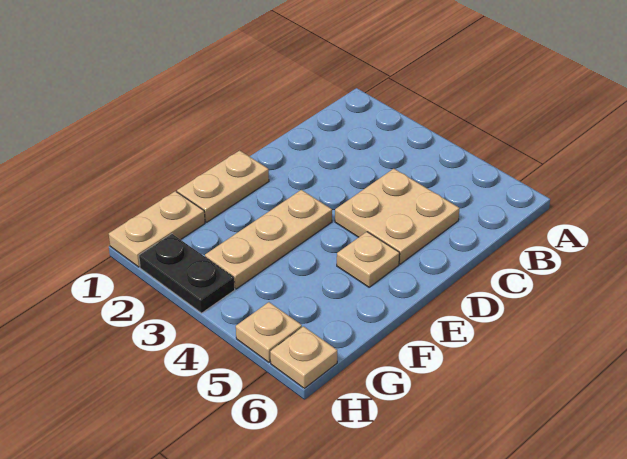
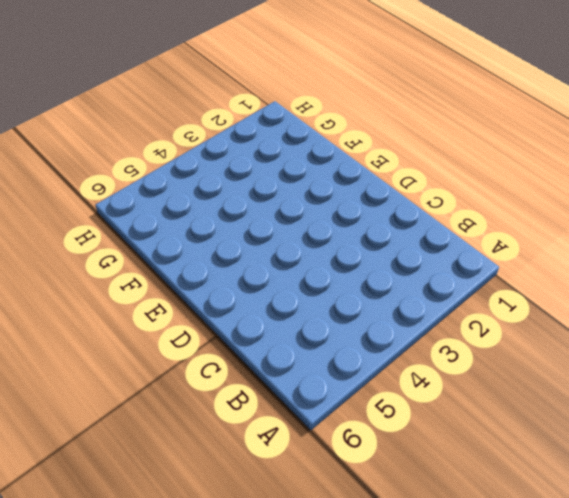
none -> tan plate C4:D5 level 1
none -> tan plate E1:F1 level 1

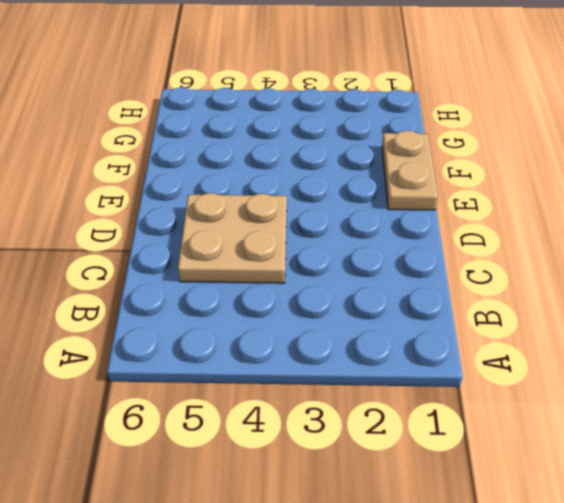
none -> tan plate E3:G3 level 1
none -> tan plate E5 level 1

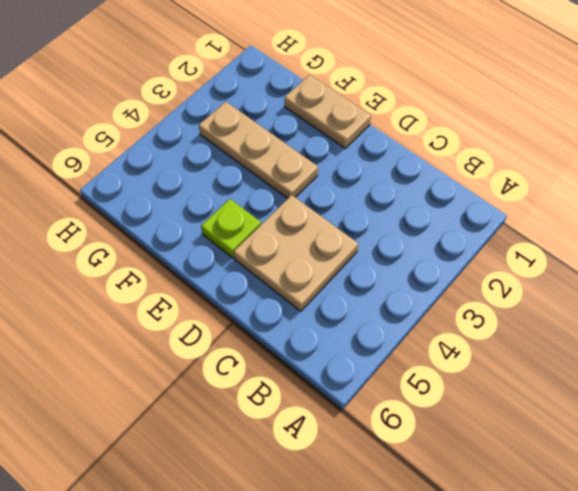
lime plate E5 level 1 -> tan plate E5 level 1
none -> tan plate G1:H1 level 1
none -> black plate H2:H3 level 1

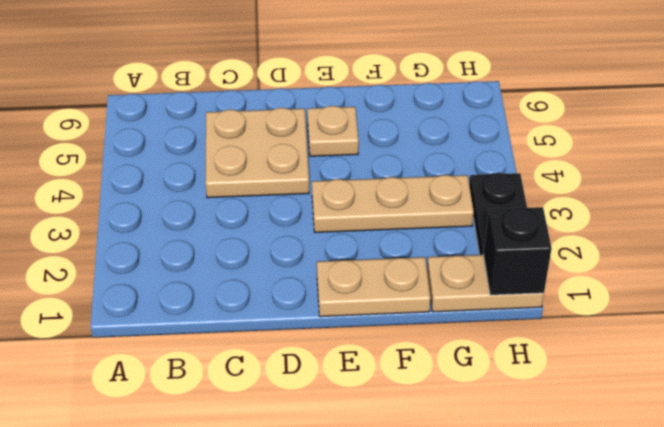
black brick H1 level 2 -> none
none -> tan plate H5 level 1
none -> tan plate H6 level 1

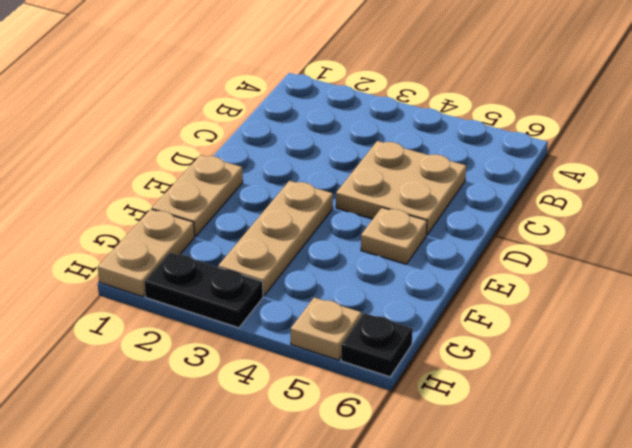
black plate H6 level 1 -> tan plate H6 level 1

